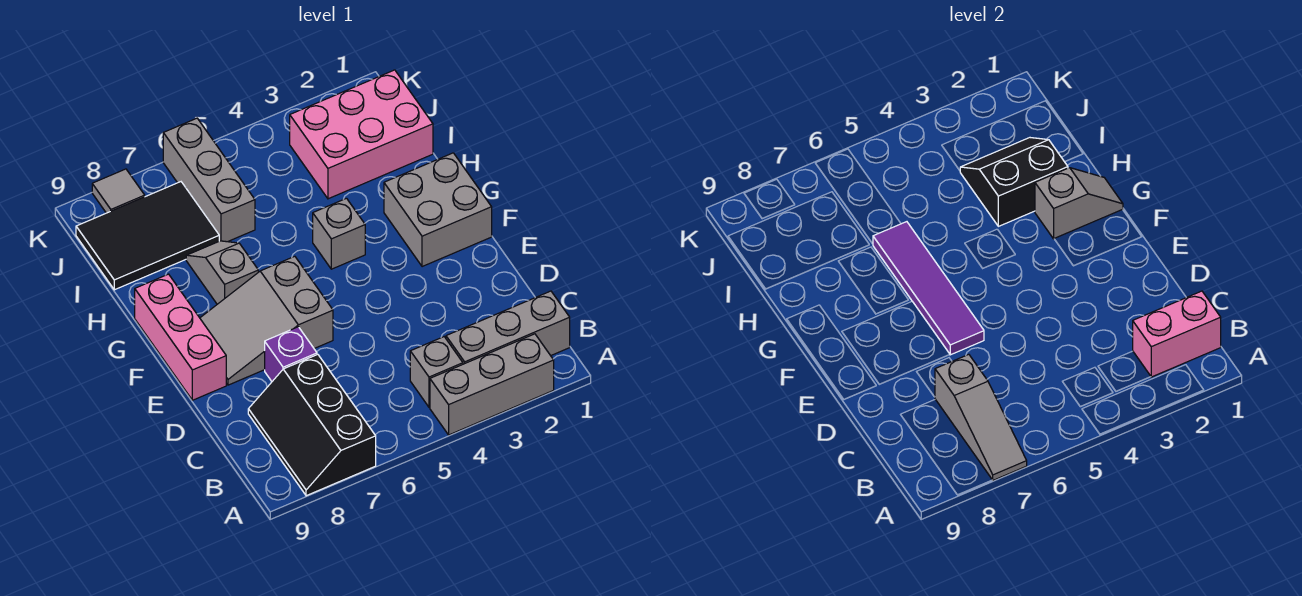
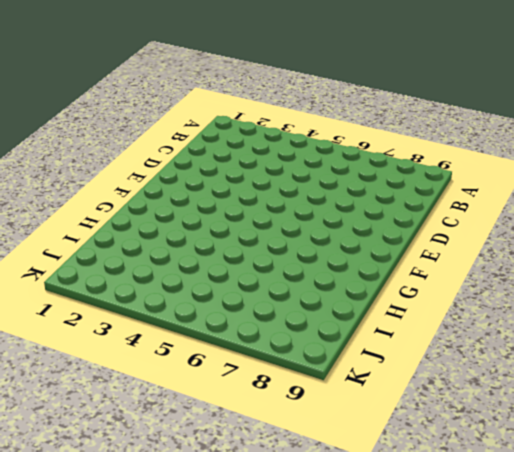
none -> grey brick A2:A4 level 1
none -> black slope A7:C8 level 1 top 7
none -> grey brick B1:B3 level 1

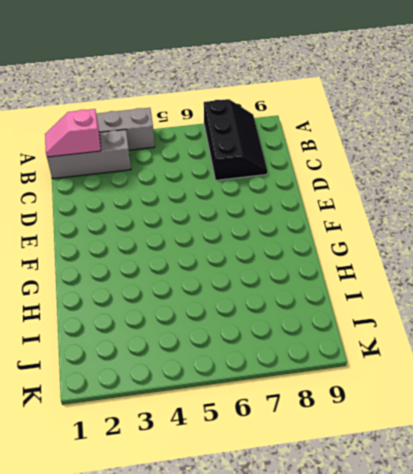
pink slope B1:B2 level 2 top 2 -> pink brick B1:B2 level 2
none -> grey brick B4 level 1
none -> purple brick D7 level 1
none -> grey slope E6:F8 level 1 top 6

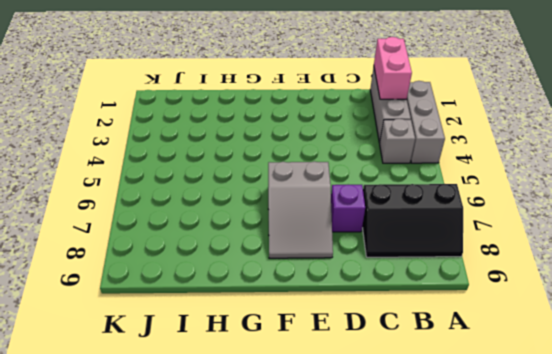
none -> pink brick E9:G9 level 1
none -> grey brick F1:G2 level 1
none -> grey brick G4 level 1

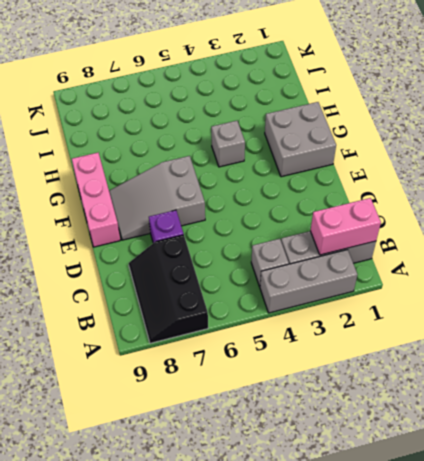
none -> grey slope G7:H7 level 1 top G
none -> pink brick I1:J3 level 1
none -> grey brick I6:K6 level 1

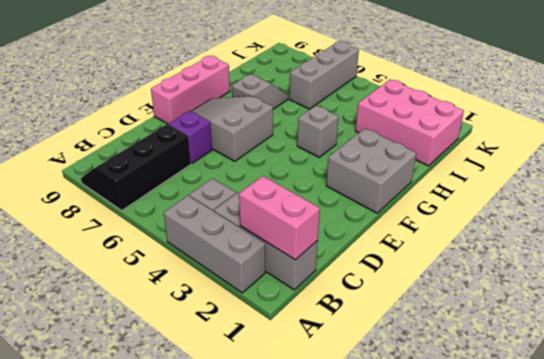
none -> black tile I7:J9 level 1
none -> grey tile K8 level 1
none -> grey slope A7:C7 level 2 top C

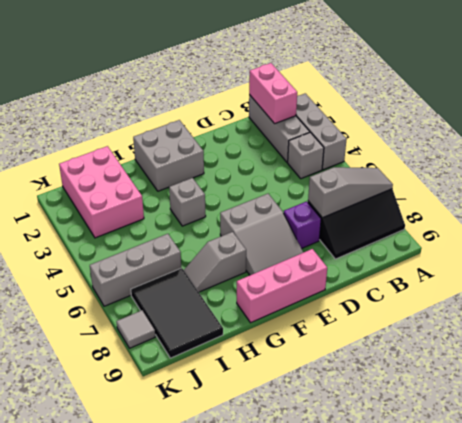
none -> purple tile E6:H6 level 2
none -> grey slope G1:G2 level 2 top 2
none -> black slope H2:I3 level 2 top H

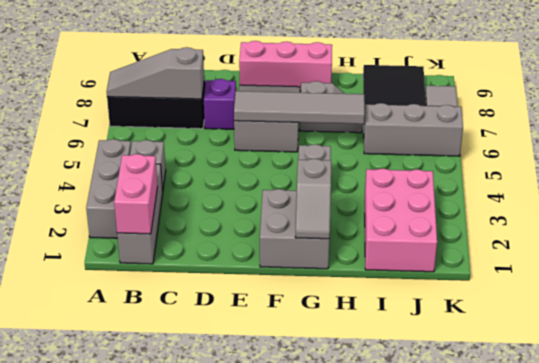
grey tile E6:H6 level 2 -> purple tile E6:H6 level 2
none -> black slope H2:I3 level 2 top H

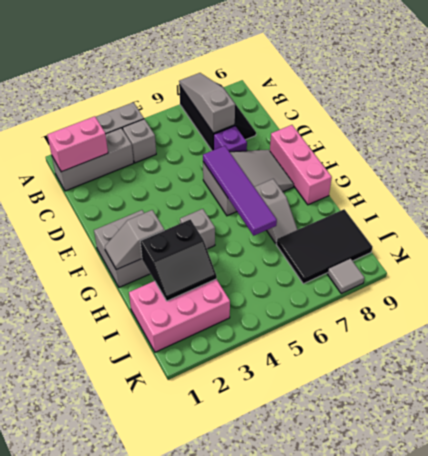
none -> grey brick I6:K6 level 1

